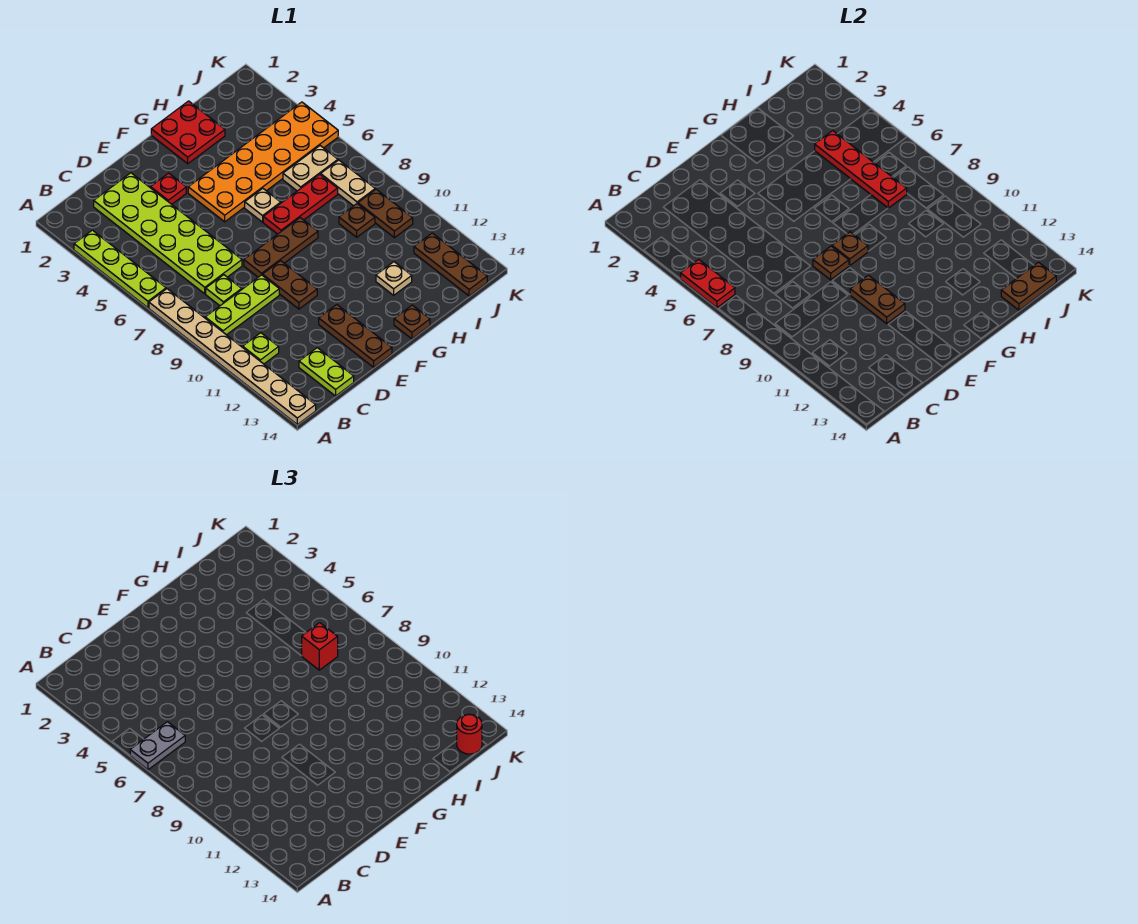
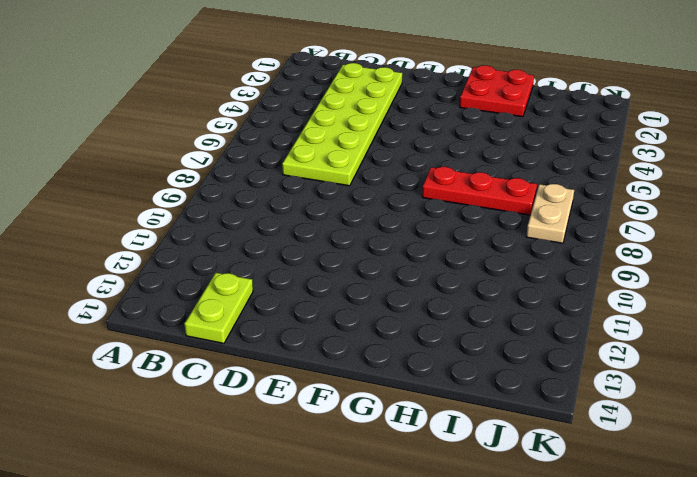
none -> lime plate A3:A6 level 1
none -> tan plate A7:A14 level 1
none -> lime plate B9:D9 level 1
none -> lime plate B11 level 1

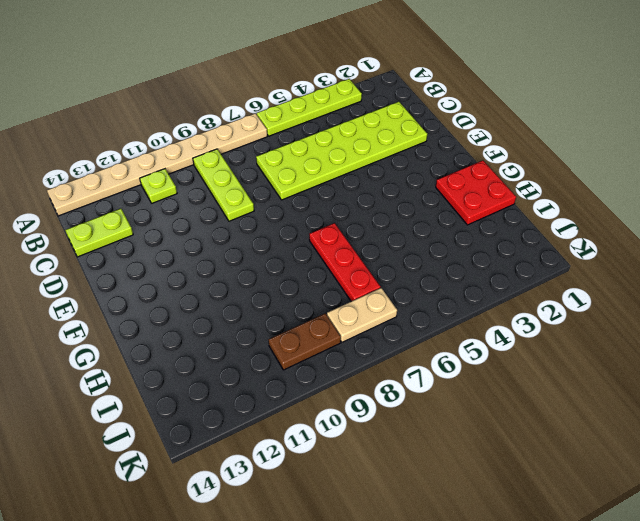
none -> lime plate C8 level 1
none -> red plate E3 level 1
none -> brown plate E8:G8 level 1
none -> brown plate E9:E10 level 1

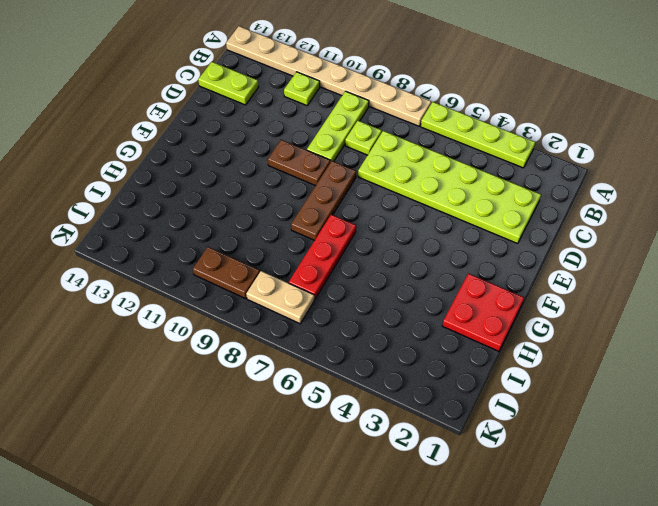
none -> red plate E3 level 1
none -> brown plate E12:E14 level 1
none -> orange plate F4:K5 level 1
none -> tan plate G6 level 1

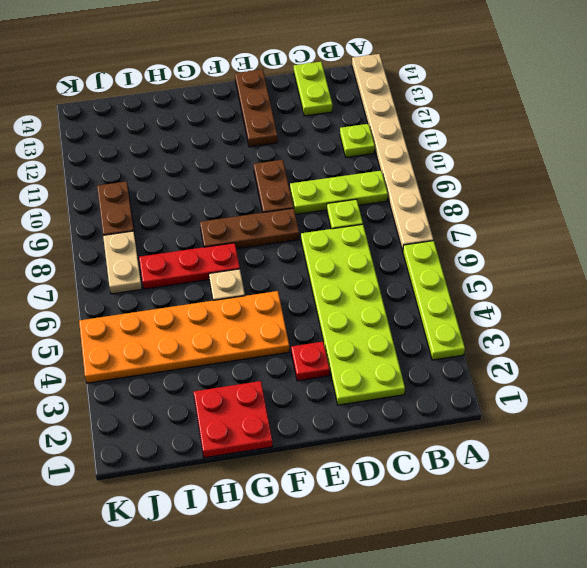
none -> brown plate G14 level 1
none -> tan plate H12 level 1
none -> tan plate I6:J6 level 1
none -> brown plate I9 level 1

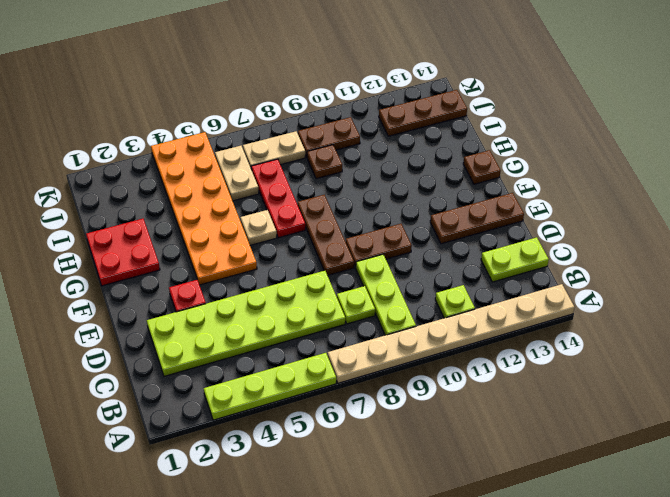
none -> tan plate H12 level 1
none -> red plate A5:A6 level 2
none -> brown plate E8 level 2
none -> brown plate E10:E11 level 2

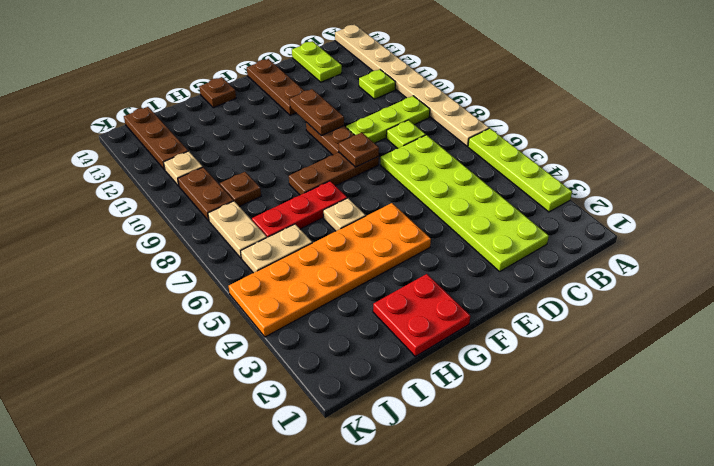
tan plate J11 level 1 -> tan plate H12 level 1
none -> red plate E3 level 1
none -> red plate A5:A6 level 2
none -> brown plate F8 level 2
none -> red plate I4:I7 level 2

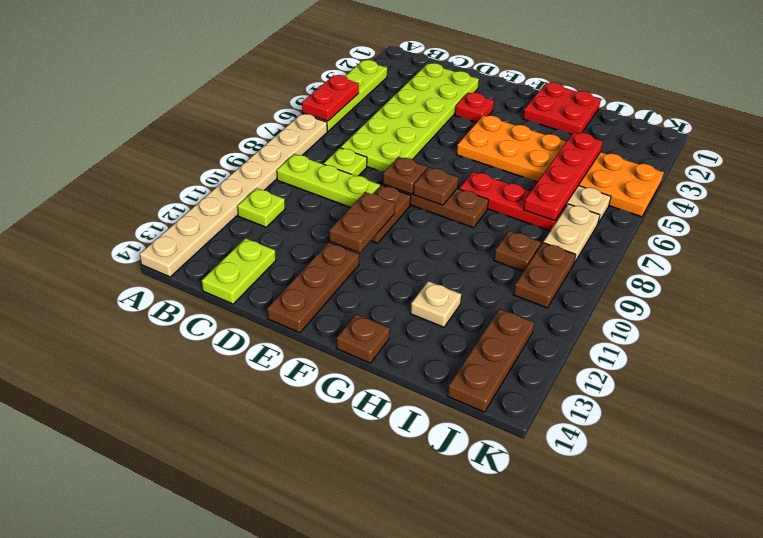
none -> tan plate G6 level 1
none -> brown plate I14:J14 level 2
none -> grey plate A6:B6 level 3
none -> red brick I7 level 3

